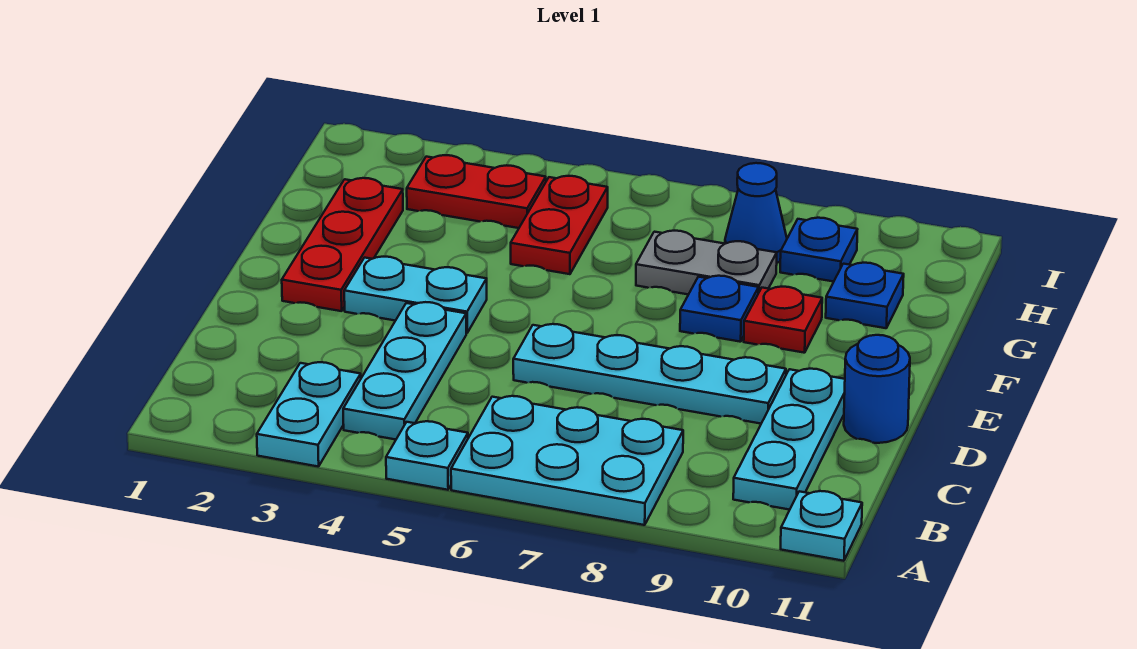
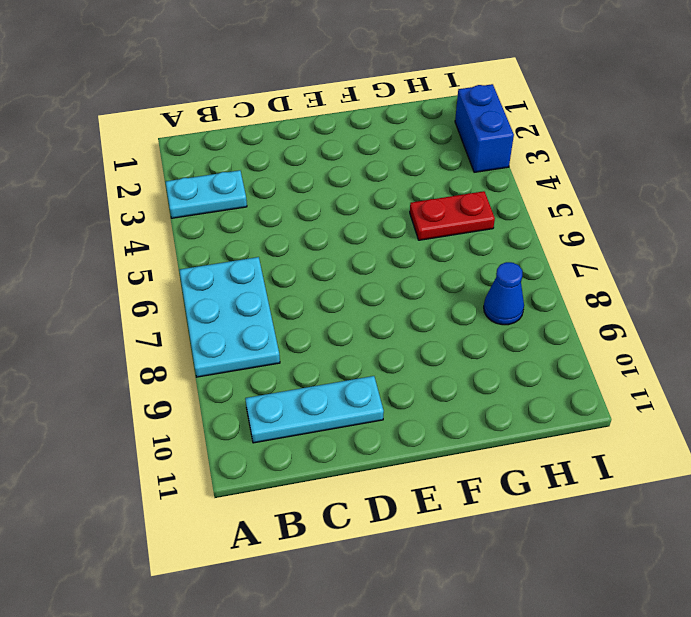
blue brick I2:I3 level 1 -> none
none -> cyan plate A5 level 1
none -> cyan plate A11 level 1
none -> cyan plate B4:D4 level 1

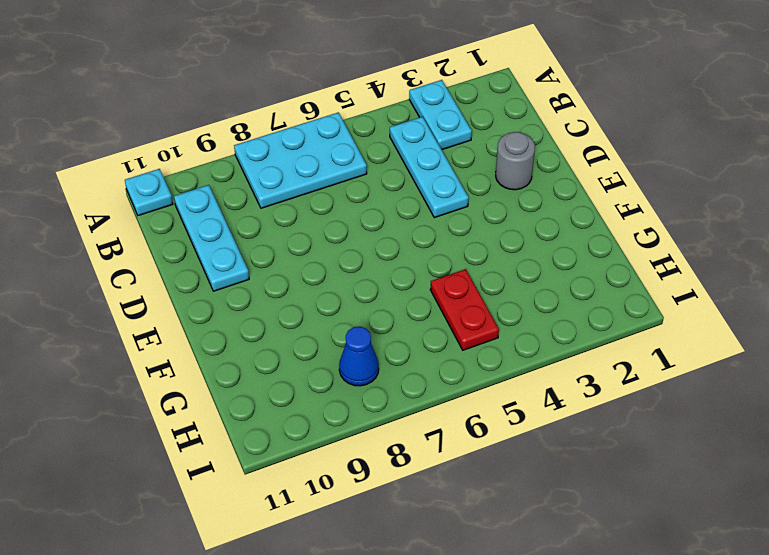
grey round brick D2 level 1 -> none
none -> cyan plate A5 level 1
none -> cyan plate D6:D9 level 1
none -> blue round brick D11 level 1

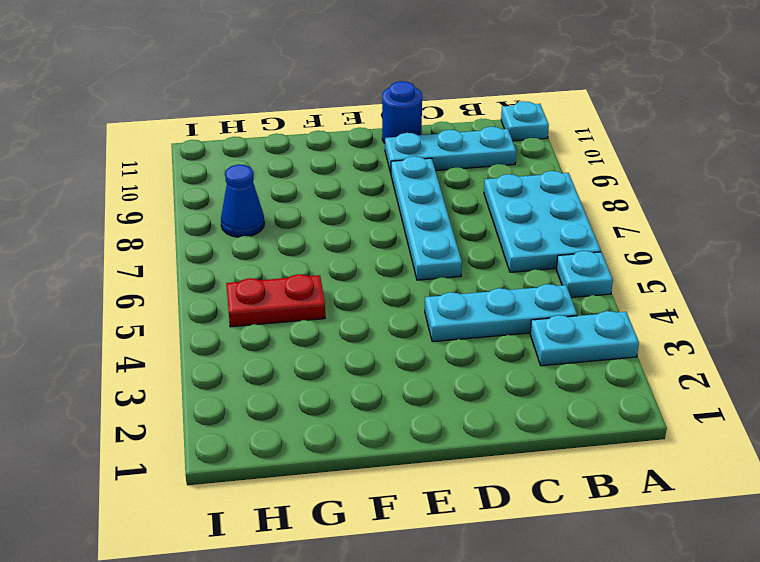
none -> red plate E2:G2 level 1
none -> cyan plate E3:E4 level 1
none -> blue plate F8 level 1

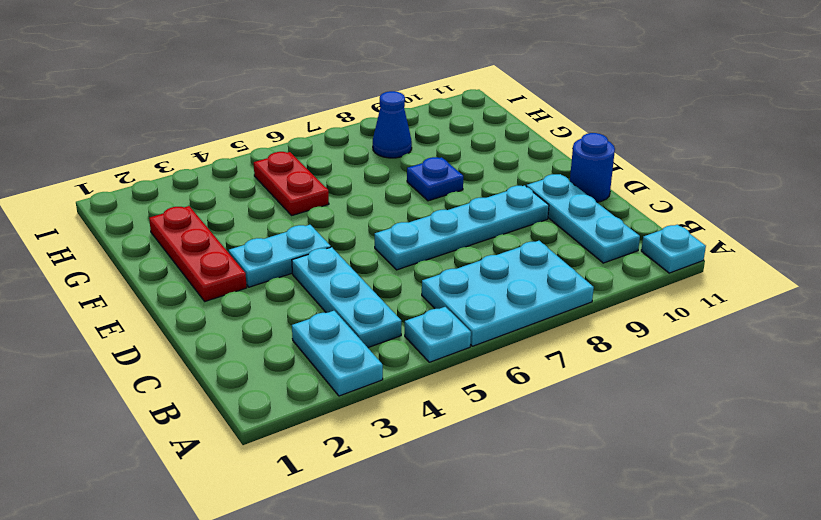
none -> red plate F9 level 1
none -> grey plate G7:G8 level 1
none -> blue plate G10 level 1

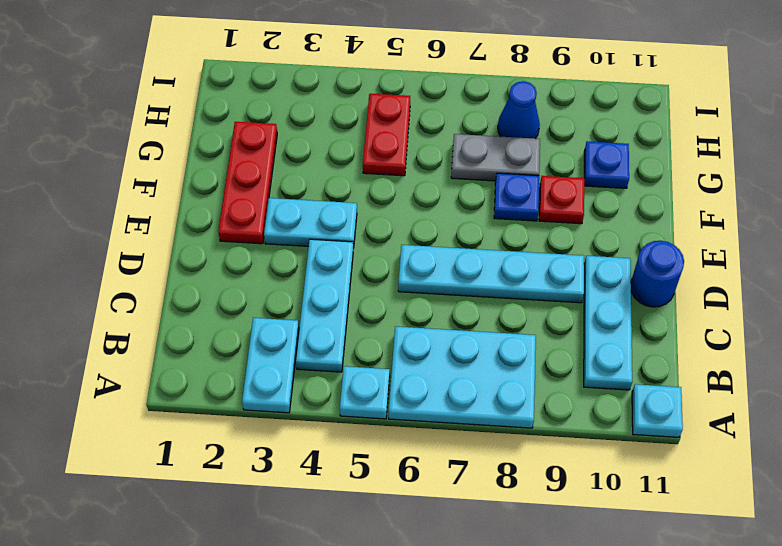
none -> red plate H3:H4 level 1
none -> blue plate H9 level 1

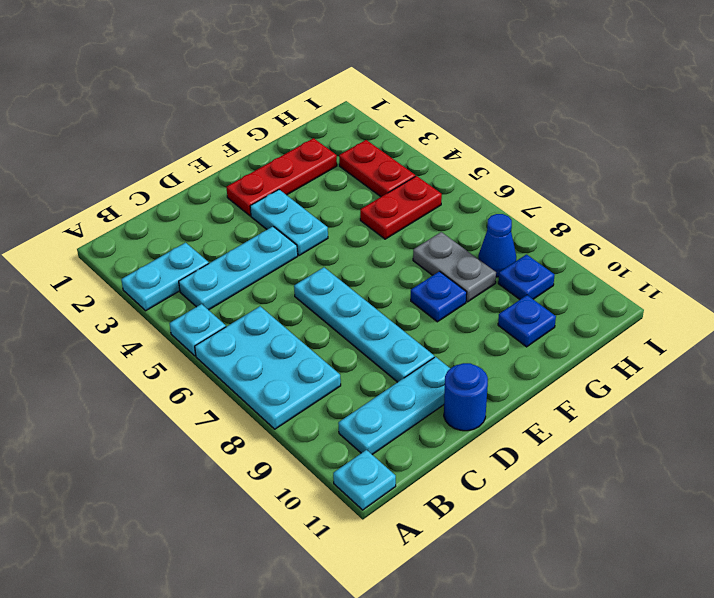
none -> red plate F9 level 1

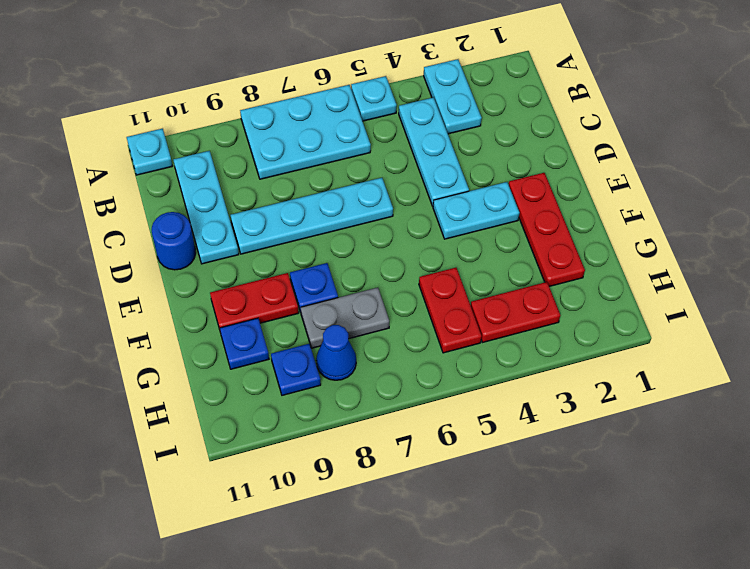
red plate F9:F10 level 1 -> red plate F9 level 1

